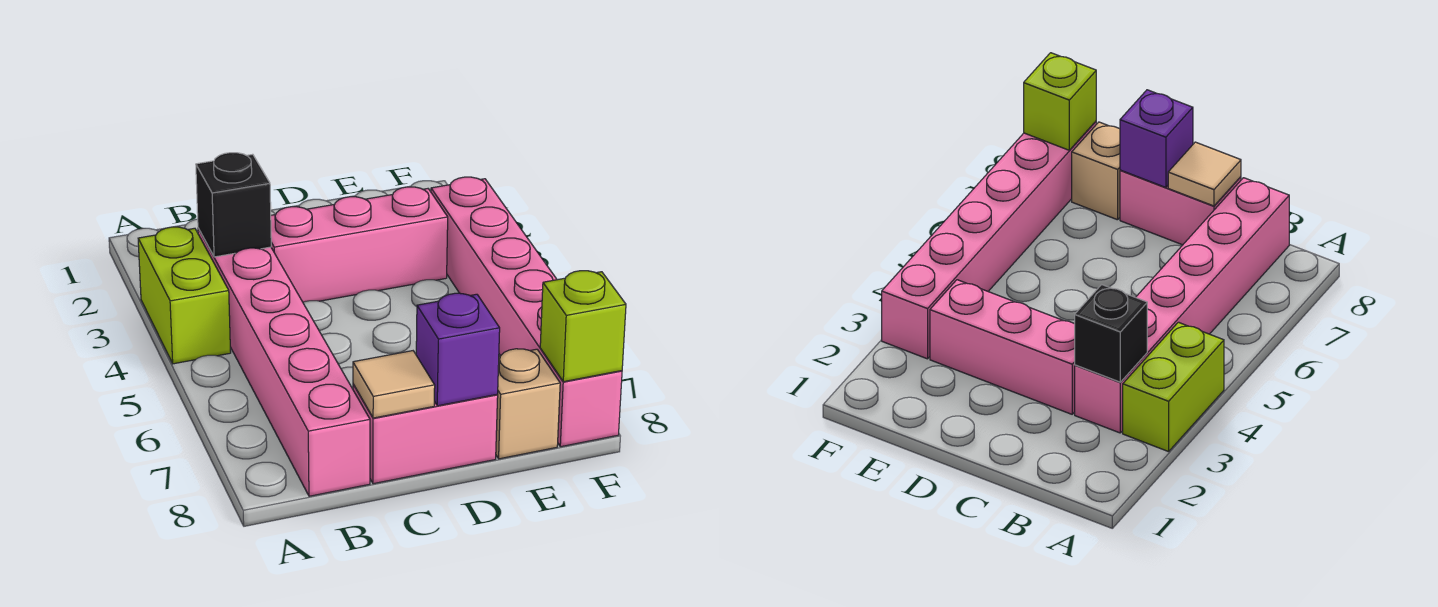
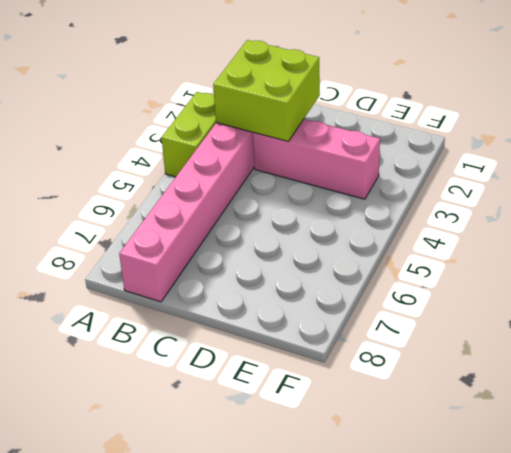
lime brick B2:C3 level 2 -> black brick B3 level 2
none -> pink brick C8:D8 level 1
none -> tan brick E8 level 1

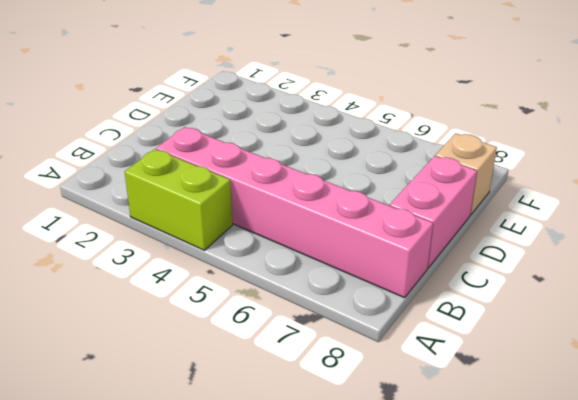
none -> pink brick C3:E3 level 1
none -> pink brick F3:F8 level 1

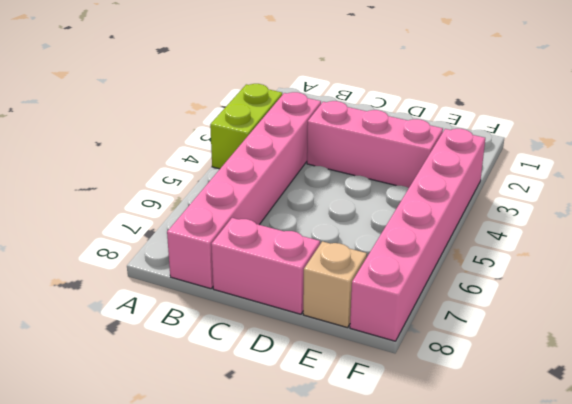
none -> black brick B3 level 2
none -> tan tile C8 level 2

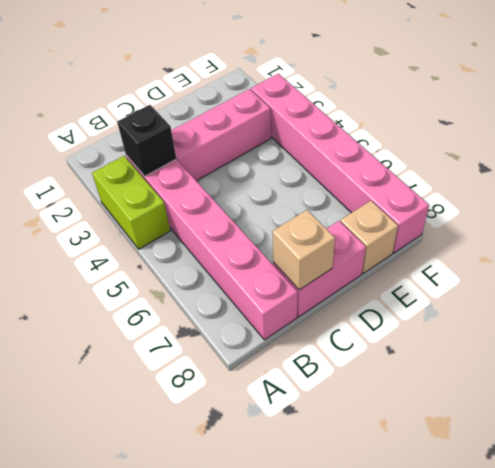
tan brick C8 level 2 -> tan tile C8 level 2
none -> purple brick D8 level 2
none -> lime brick F8 level 2

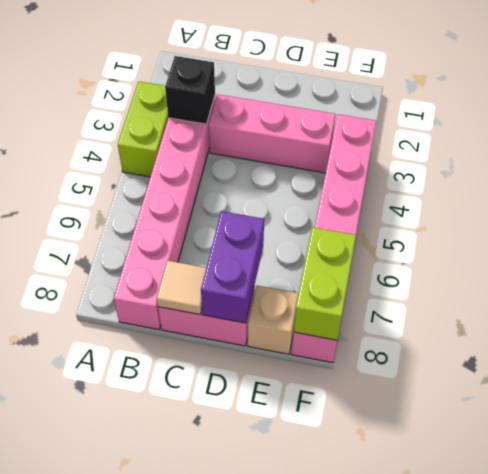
purple brick D7:D8 level 2 -> purple brick D8 level 2
lime brick F7:F8 level 2 -> lime brick F8 level 2

